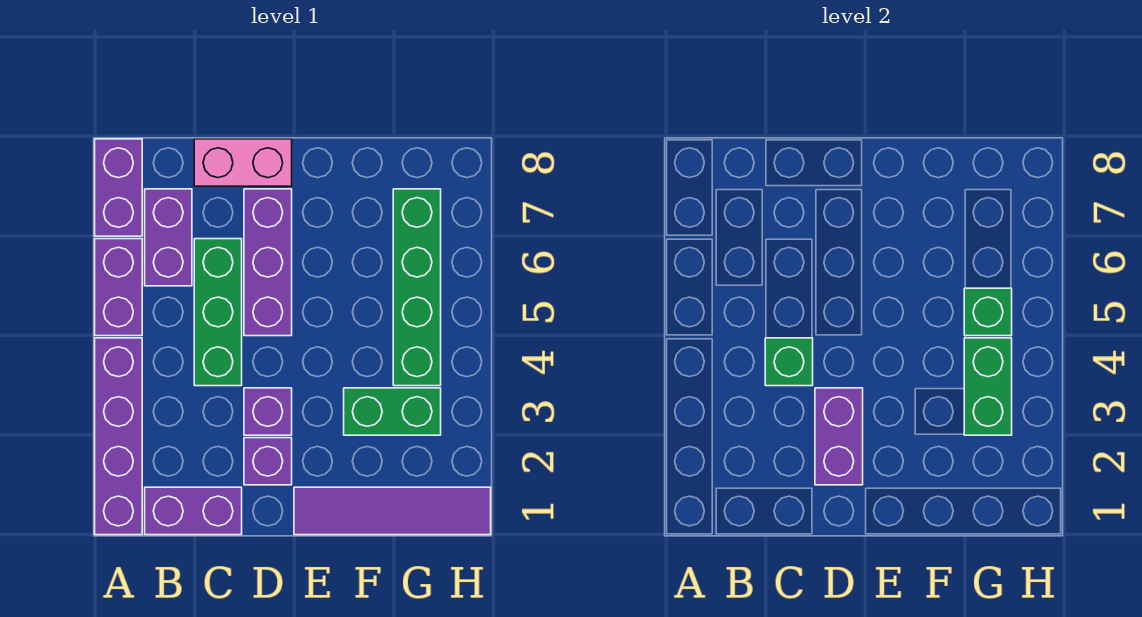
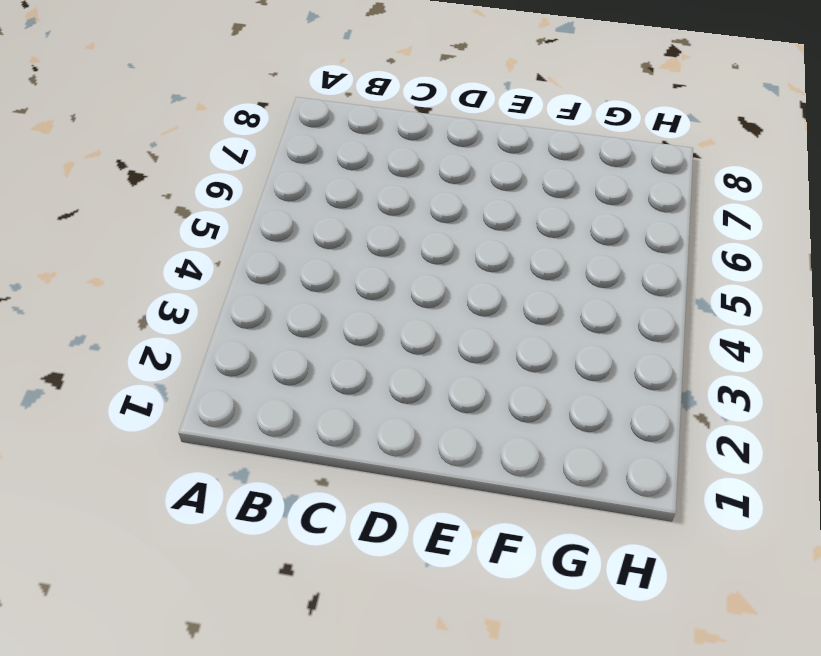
none -> purple brick A1:A4 level 1
none -> purple brick A5:A6 level 1
none -> purple brick A7:A8 level 1

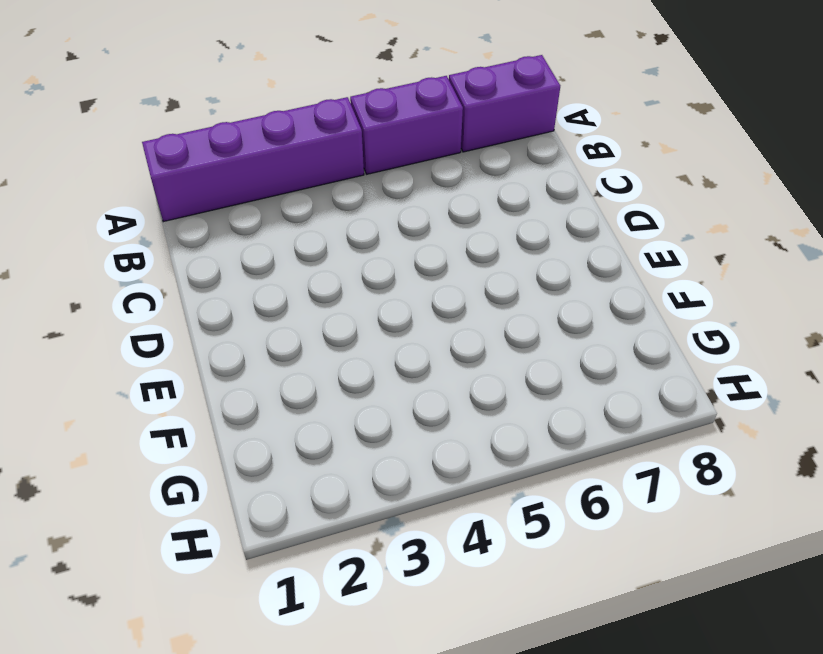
none -> purple brick B1:C1 level 1
none -> purple brick B6:B7 level 1
none -> green brick C4:C6 level 1

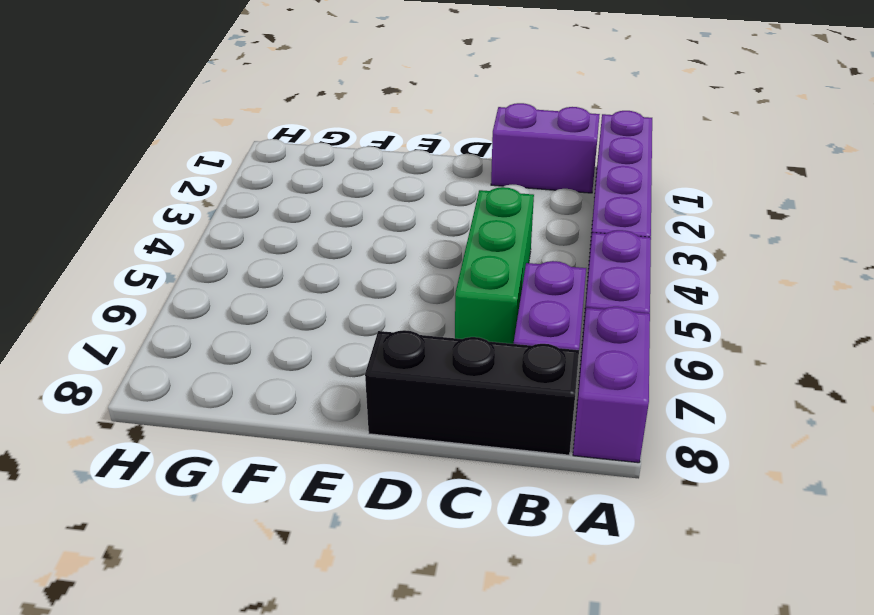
black brick B8:D8 level 1 -> pink brick C8:D8 level 1
none -> purple brick D2 level 1
none -> purple brick D3 level 1
none -> purple brick D5:D7 level 1

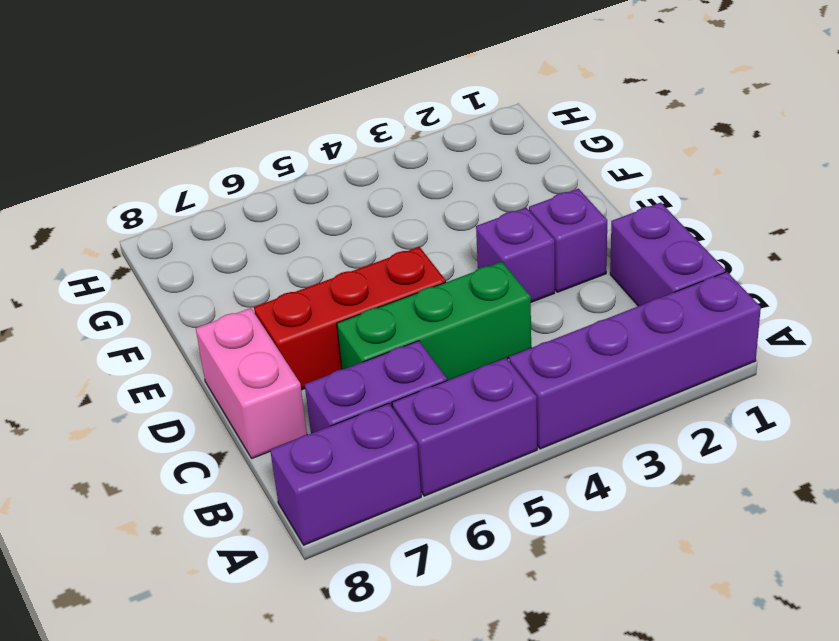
red brick D5:D7 level 1 -> purple brick D5:D7 level 1
none -> purple tile E1:H1 level 1
none -> green brick F3:G3 level 1
none -> green brick G4:G7 level 1

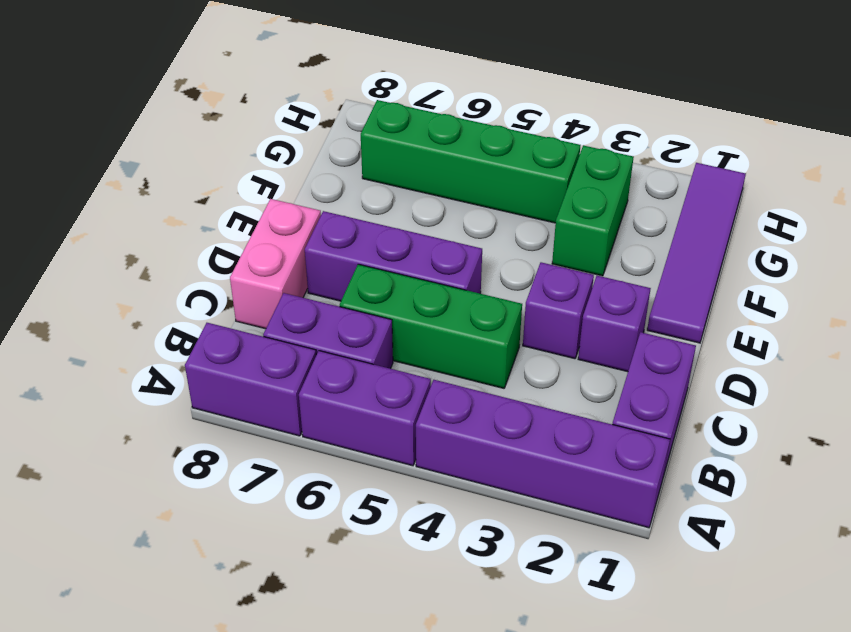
none -> green brick C4 level 2
none -> purple brick D2:D3 level 2
none -> green brick G3:G4 level 2

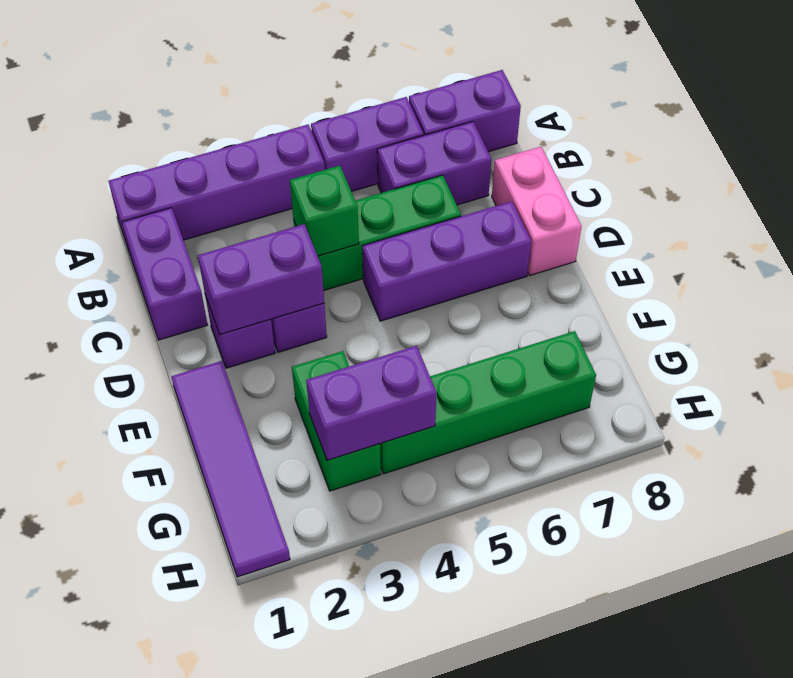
purple brick G3:G4 level 2 -> green brick G3:G4 level 2
none -> green brick G5 level 2

